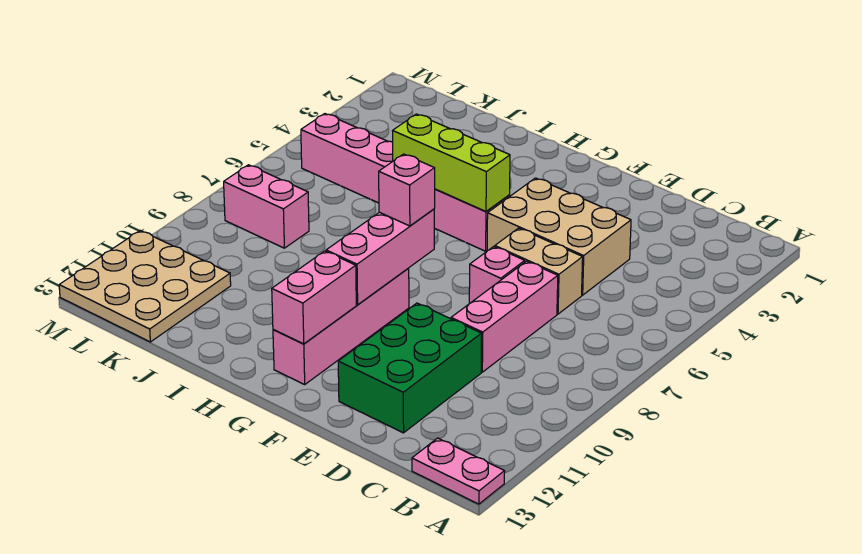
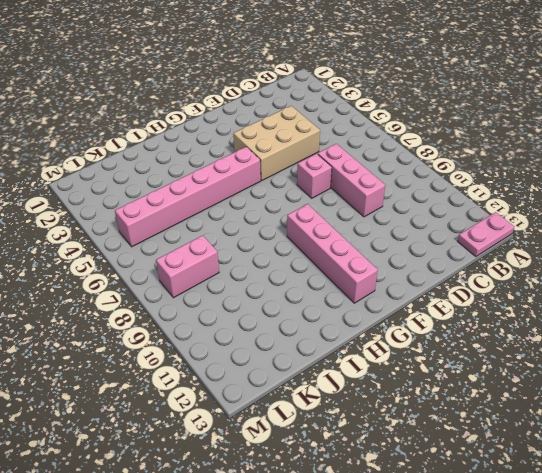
none -> tan brick D6:E6 level 1
none -> green brick D10:E12 level 1
none -> tan plate K11:M13 level 1

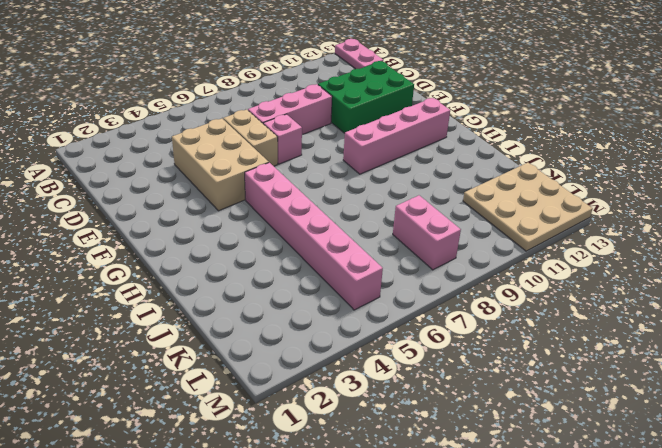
none -> lime brick G5:I5 level 2
none -> pink brick G8:G10 level 2
none -> pink brick G11:G12 level 2

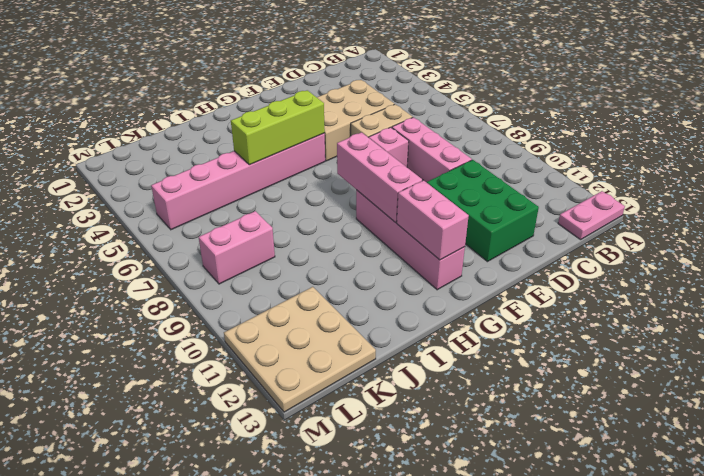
none -> pink brick G8 level 3

